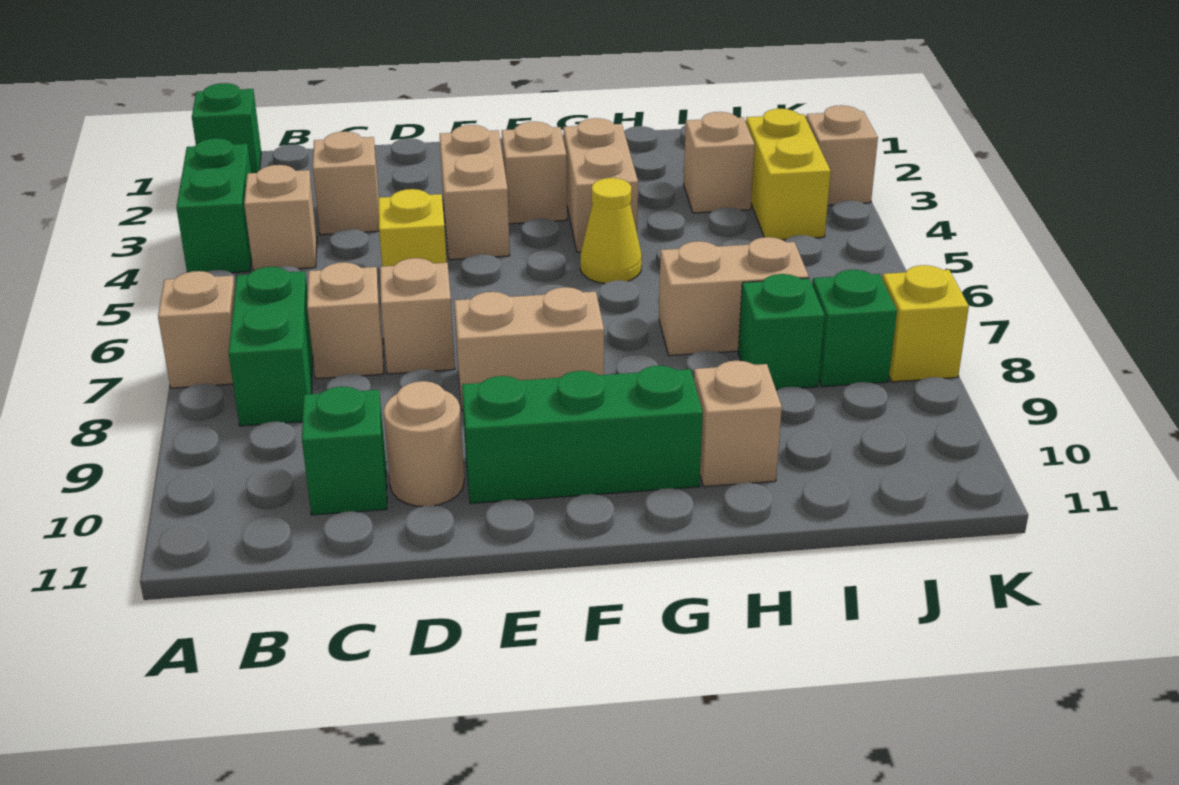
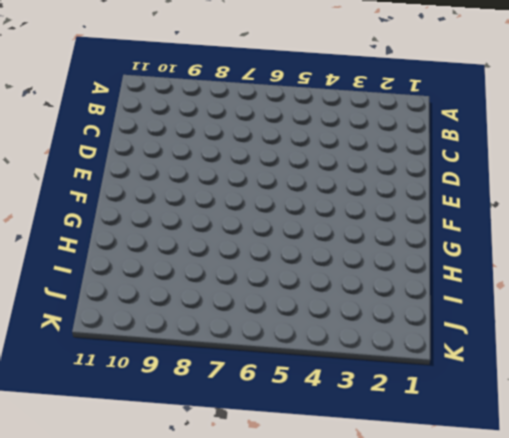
none -> green brick A1 level 1
none -> green brick A3:A4 level 1
none -> tan brick A7 level 1

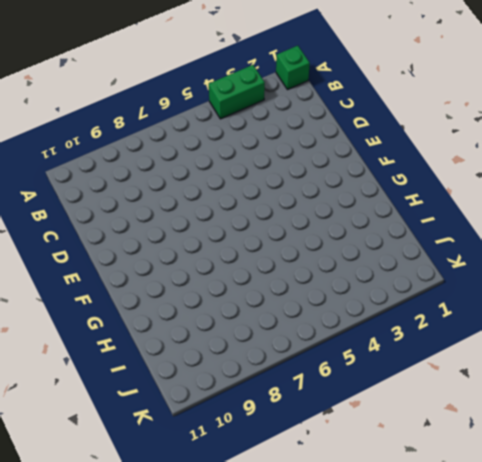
none -> tan brick A7 level 1
none -> tan brick B4 level 1
none -> green brick B7:B8 level 1

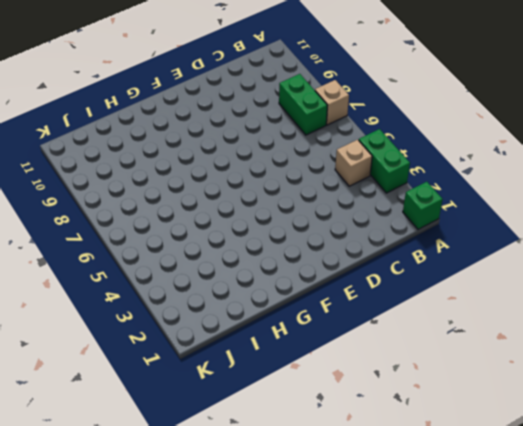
none -> tan brick C3 level 1
none -> tan brick C7 level 1
none -> green brick C10 level 1

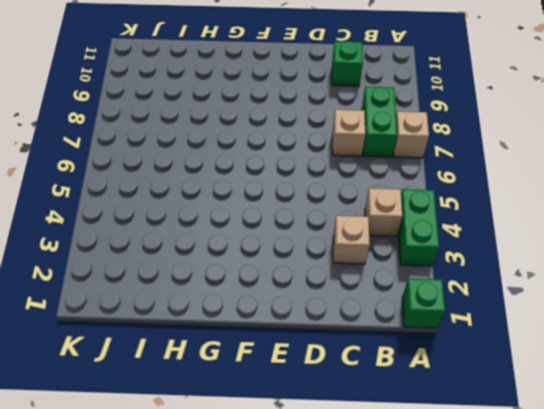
none -> yellow brick D5 level 1
none -> tan brick D7 level 1
none -> tan round brick D10 level 1

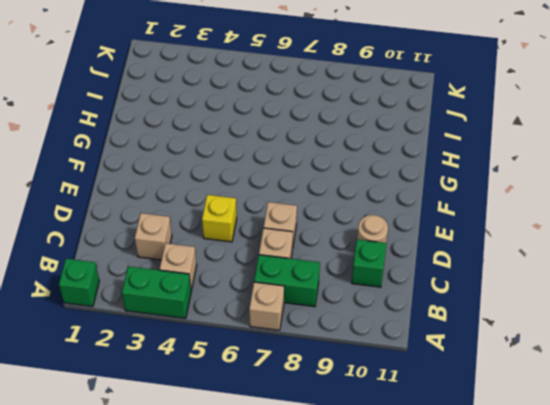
none -> tan brick E3:E4 level 1
none -> tan brick E8:F8 level 1
none -> green brick E10:G10 level 1

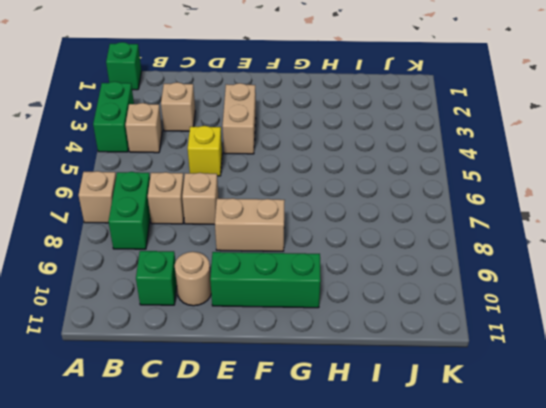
none -> tan brick F3 level 1
none -> tan brick G3:G4 level 1
none -> yellow cone G5 level 1

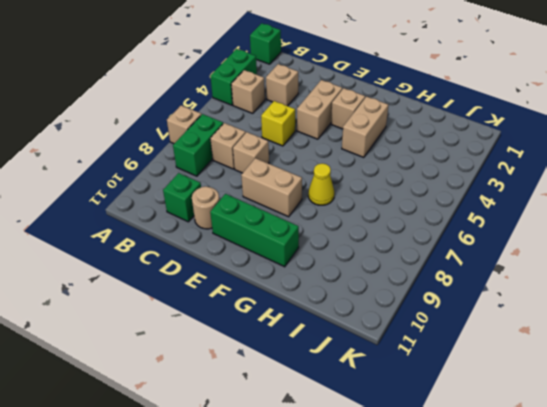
yellow cone G7 level 1 -> yellow cone G5 level 1
none -> tan brick H7:I7 level 1
none -> tan brick H10 level 1
none -> tan brick I3 level 1

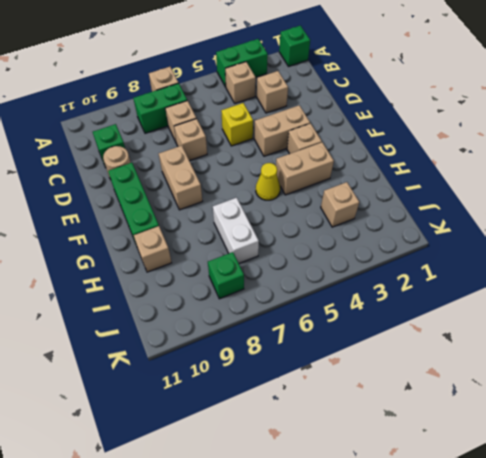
white brick H7:I7 level 1 -> tan brick H7:I7 level 1
none -> green brick I8 level 1
none -> yellow brick J3:J4 level 1
none -> tan brick K3 level 1

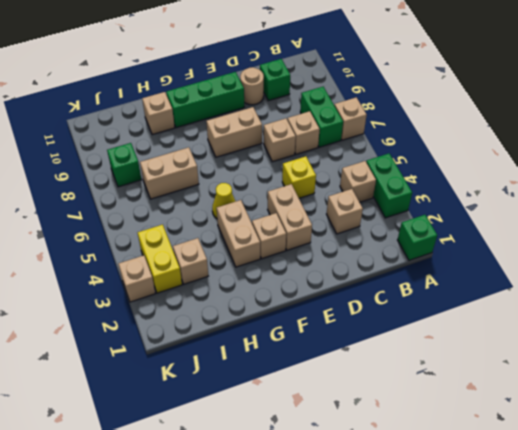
none -> green brick I8 level 1
none -> yellow brick K8 level 1

